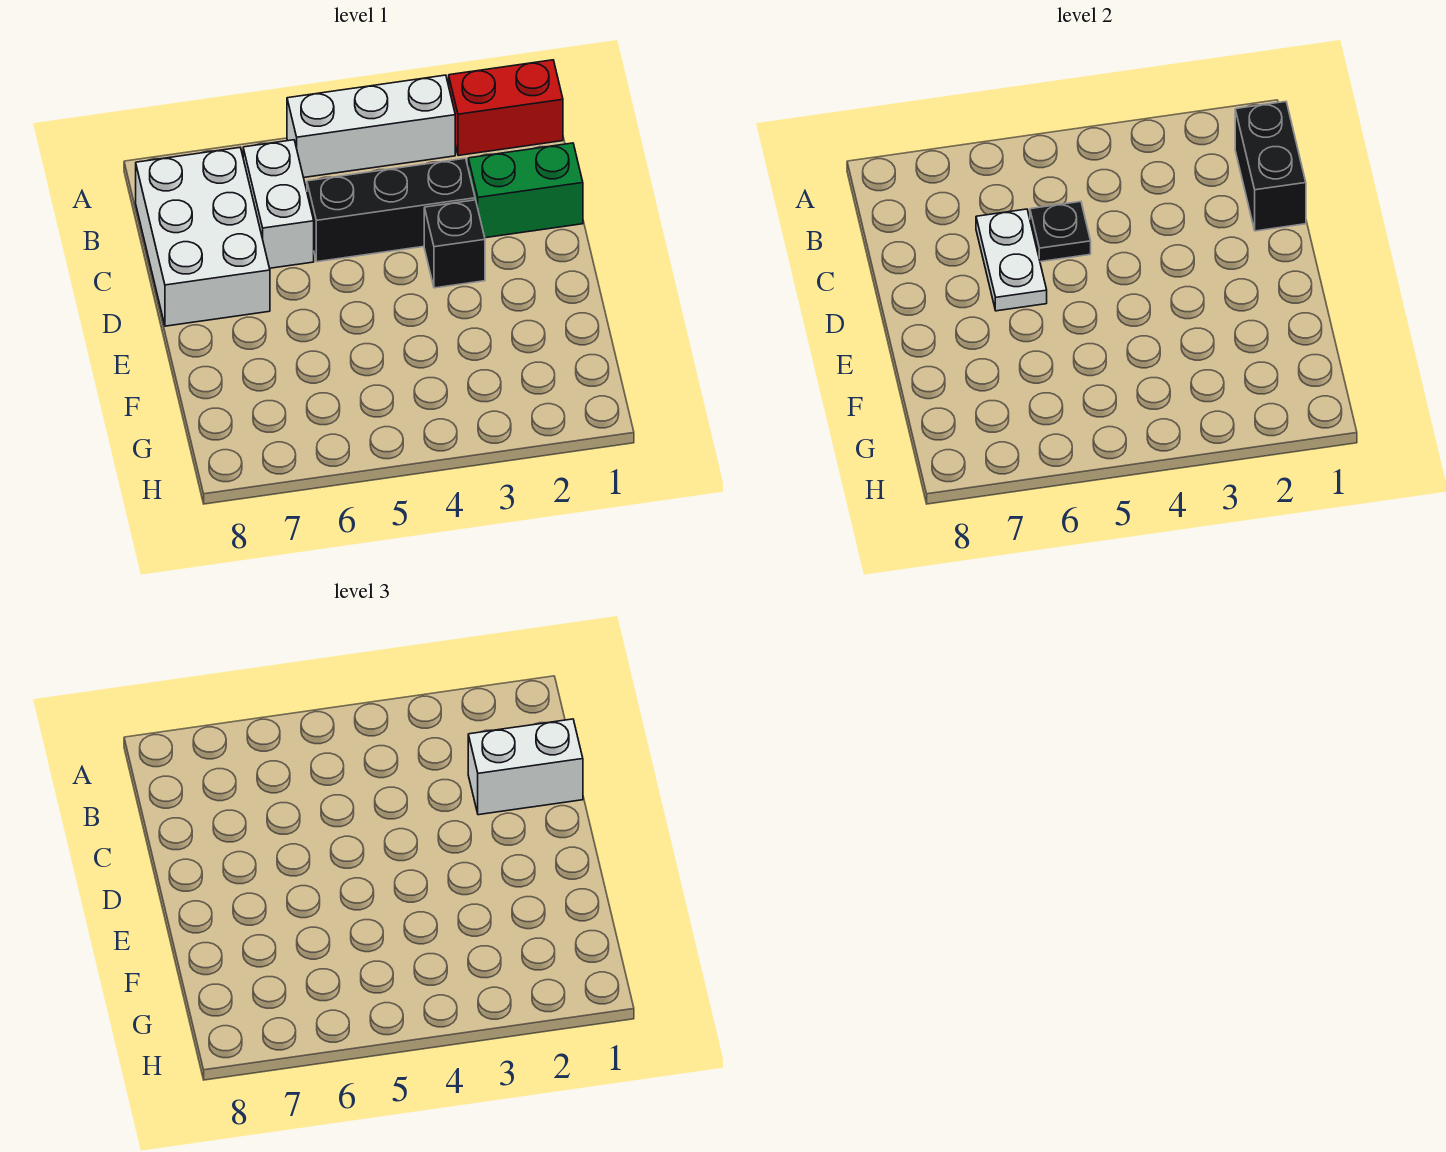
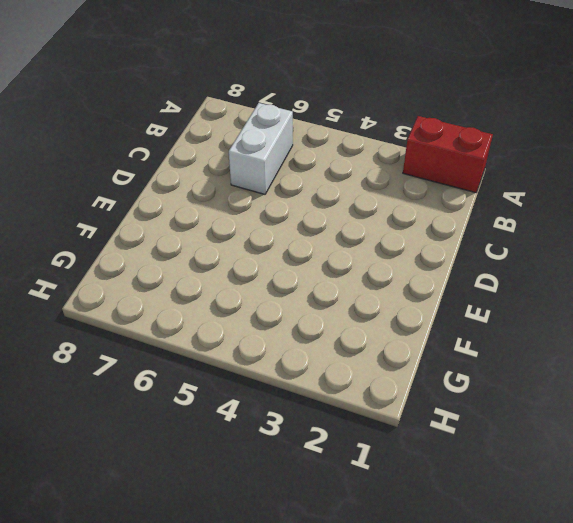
none -> white brick A3:A5 level 1
none -> white brick B7:D8 level 1

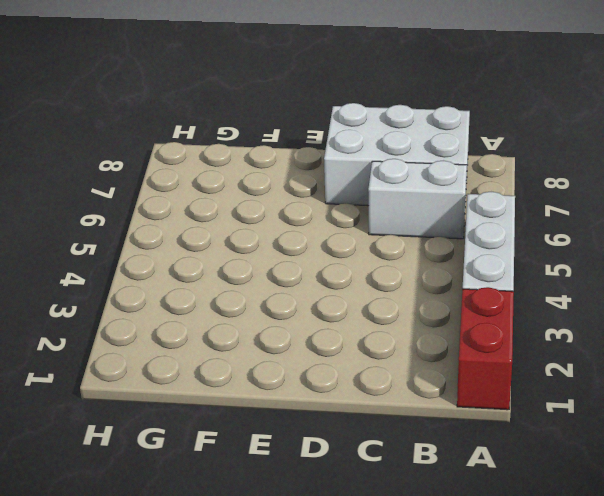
none -> green brick C1:C2 level 1
none -> black brick C3:C5 level 1

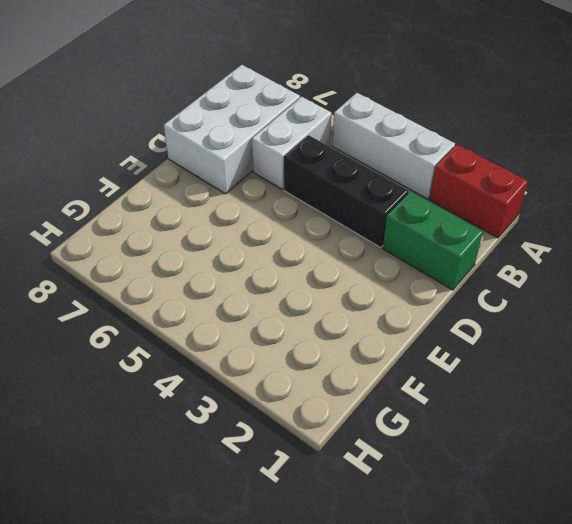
none -> black brick D3 level 1
none -> black brick B1:C1 level 2

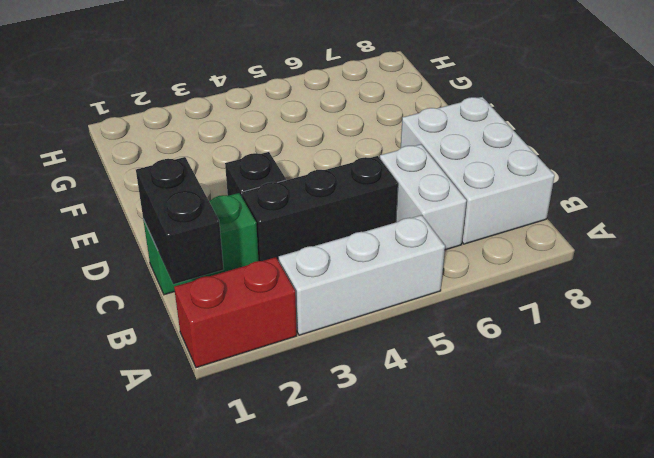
none -> black plate C5 level 2
none -> white plate C6:D6 level 2

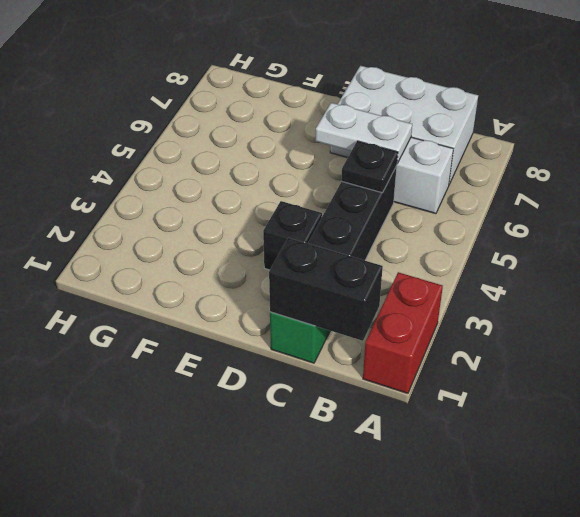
none -> white brick A3:A5 level 1
none -> white brick C1:C2 level 3

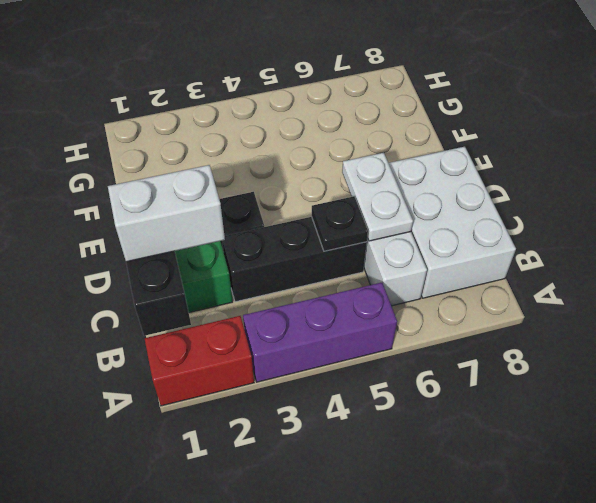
purple brick A3:A5 level 1 -> white brick A3:A5 level 1

